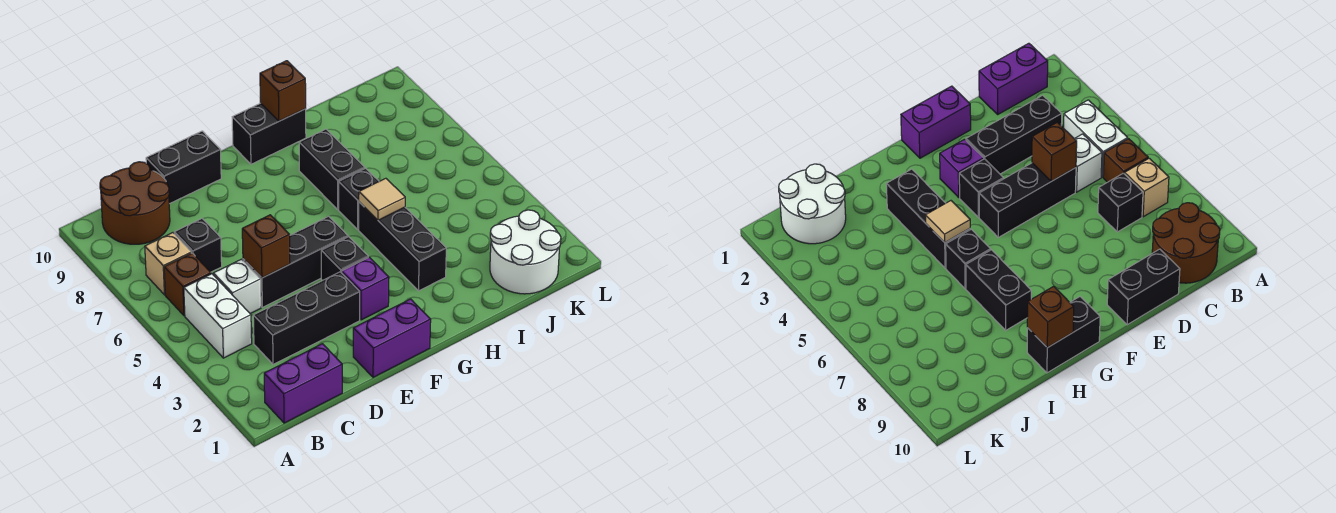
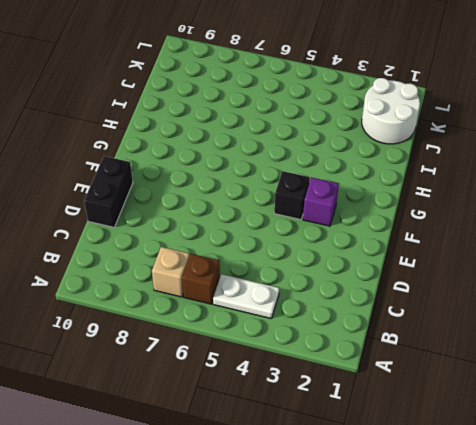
white plate B4:B5 level 1 -> white brick B4:B5 level 1
none -> purple brick B1:C1 level 1
none -> brown round brick B9:C10 level 1
none -> black brick C3:E3 level 1

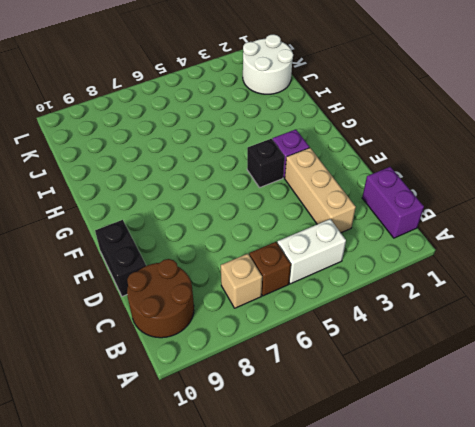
tan brick C3:E3 level 1 -> black brick C3:E3 level 1
none -> white brick C5 level 1
none -> black brick C7 level 1
none -> black brick D5:F5 level 1

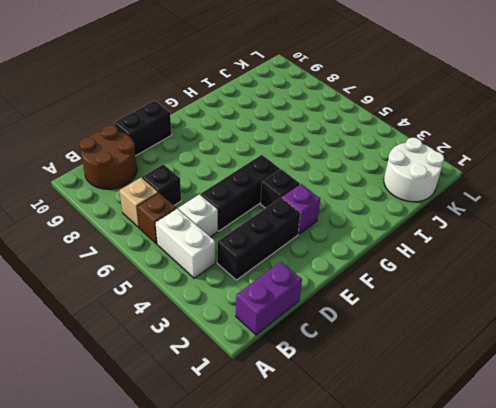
none -> purple brick E1:F1 level 1
none -> black brick G10:H10 level 1
none -> black brick H3:H5 level 1

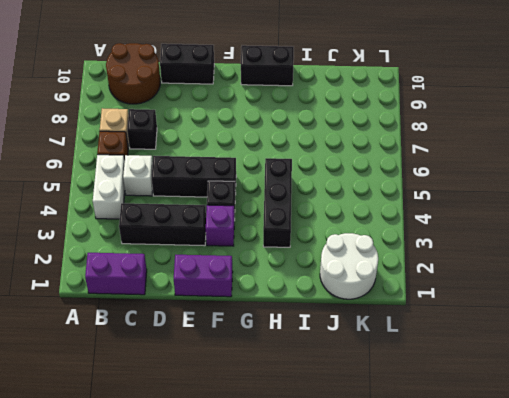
none -> black brick H6 level 1
none -> black brick H7:H8 level 1
none -> brown brick D5 level 2

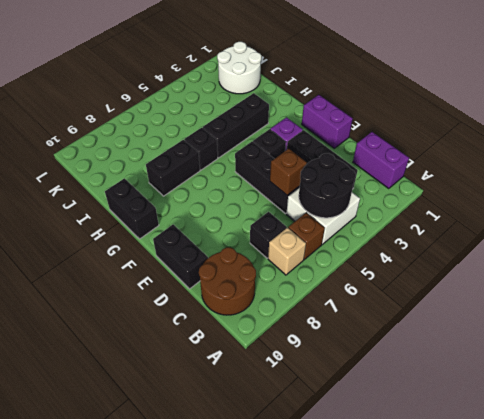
black round brick B4:C5 level 2 -> none
none -> tan tile H5 level 2
none -> brown brick H10 level 2

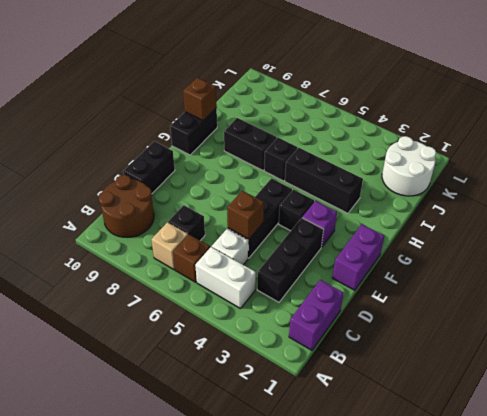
none -> tan tile H5 level 2

